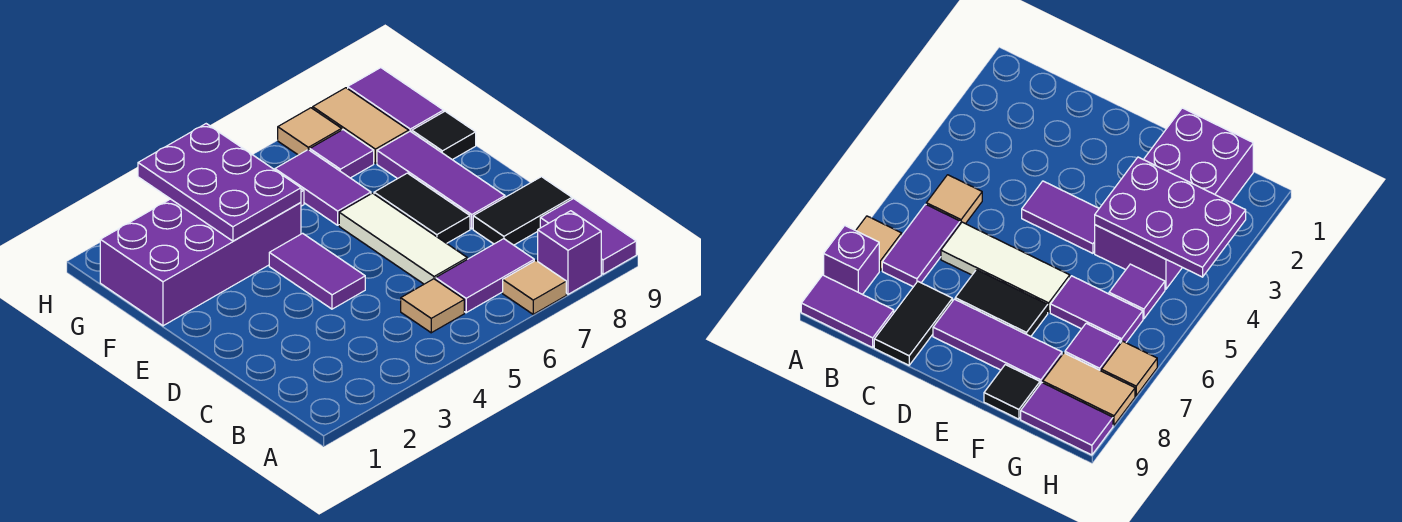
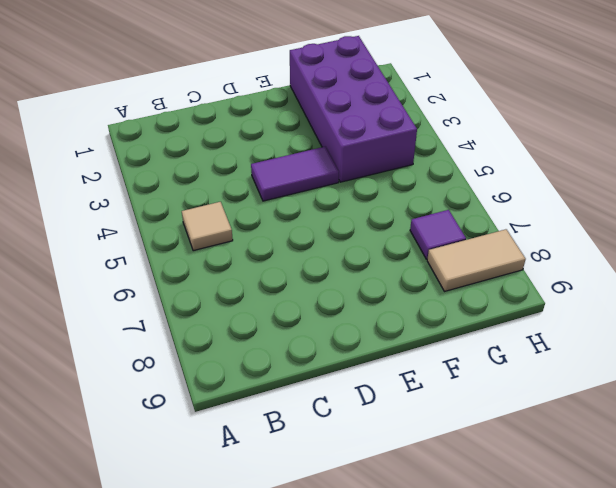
none -> tan tile A7 level 1
none -> purple brick A8 level 1
none -> purple tile A9:B9 level 1

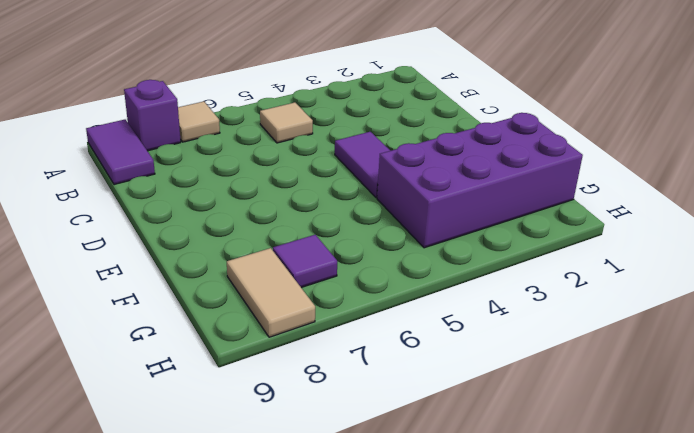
none -> purple tile B6:B7 level 1
none -> white tile C6:E6 level 1
none -> black tile C8:C9 level 1

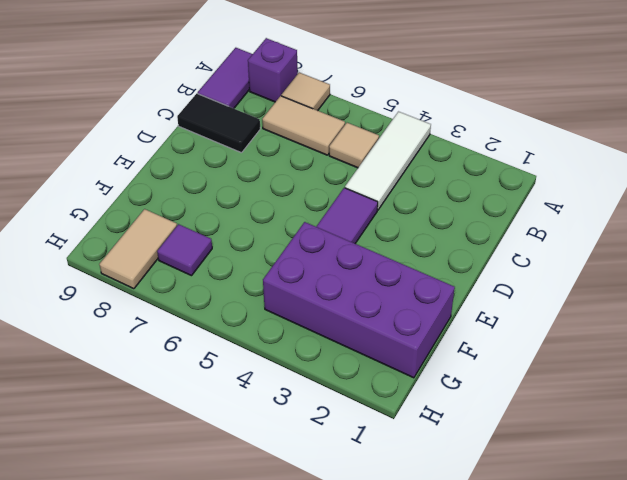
white tile A4:C4 level 1 -> white tile C6:E6 level 1
tan tile B6:B7 level 1 -> purple tile B6:B7 level 1
none -> black tile D7:E7 level 1
none -> purple tile D8:F8 level 1
none -> purple tile F6:G6 level 1

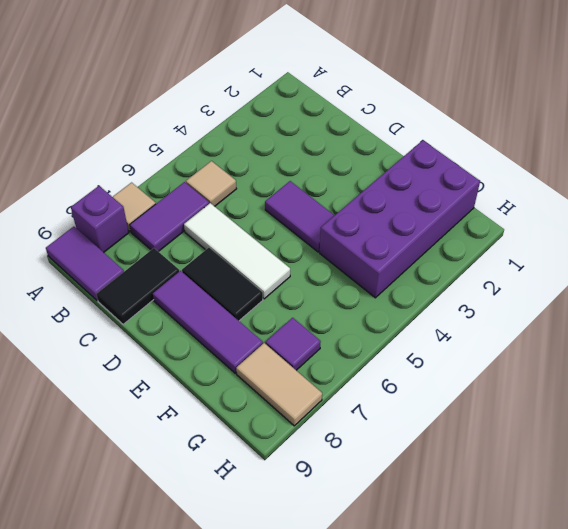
none -> purple tile F6:G6 level 1
none -> black tile F9 level 1
none -> purple tile G5 level 1

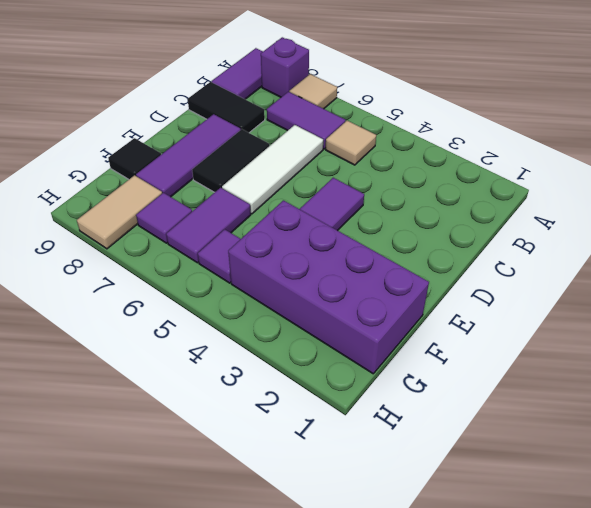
none -> purple tile G9:H9 level 1
none -> tan tile H7 level 1
none -> purple plate F3:H4 level 2

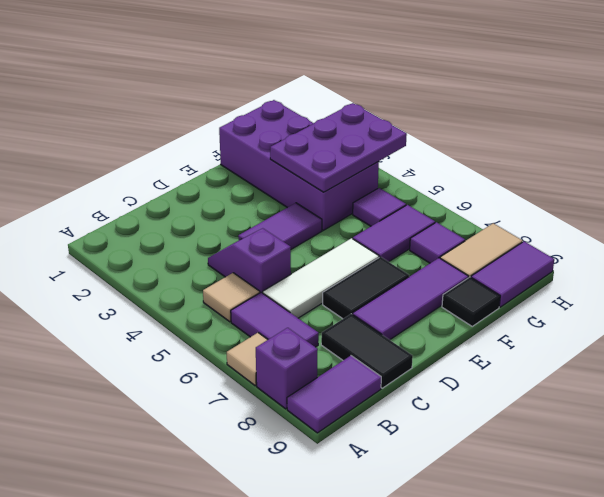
purple slope C4:C5 level 1 top 5 -> none
none -> tan tile H7 level 1

